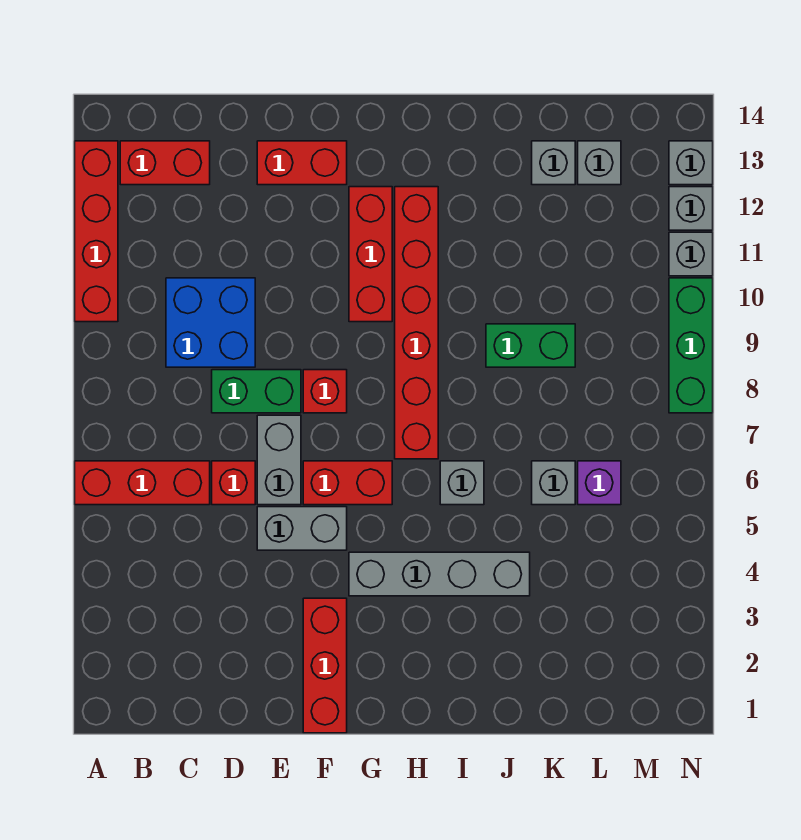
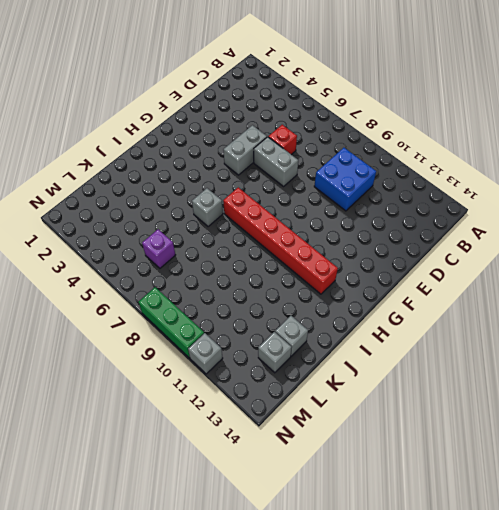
none -> red brick A6:C6 level 1
none -> red brick A10:A13 level 1
none -> red brick B13:C13 level 1

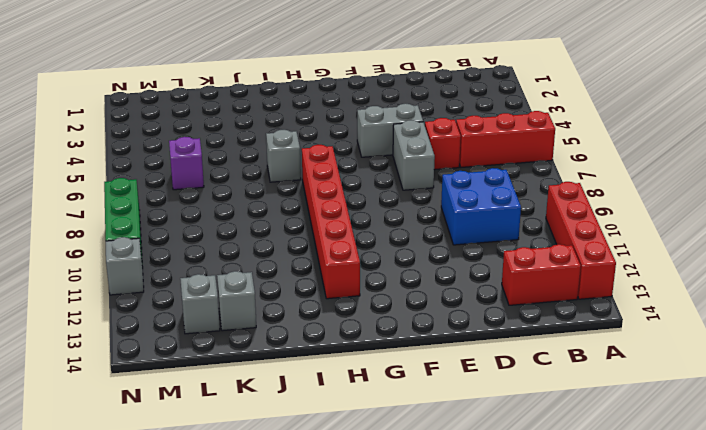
none -> green brick D8:E8 level 1
none -> red brick E13:F13 level 1
none -> red brick F1:F3 level 1

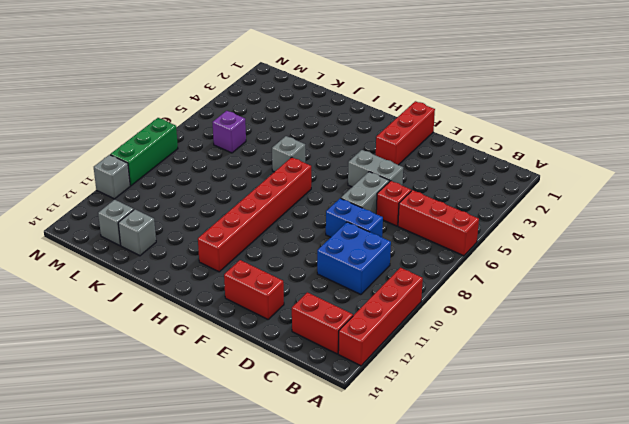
blue brick D8:E8 level 1 -> green brick D8:E8 level 1
none -> red brick F6:G6 level 1
none -> red brick F8 level 1
none -> grey brick G4:J4 level 1

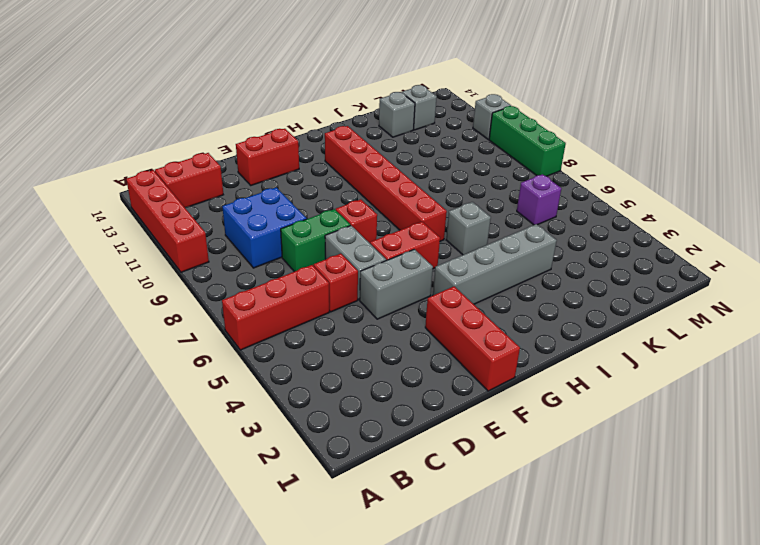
none -> red brick G10:G12 level 1
none -> green brick J9:K9 level 1
none -> grey brick K6 level 1

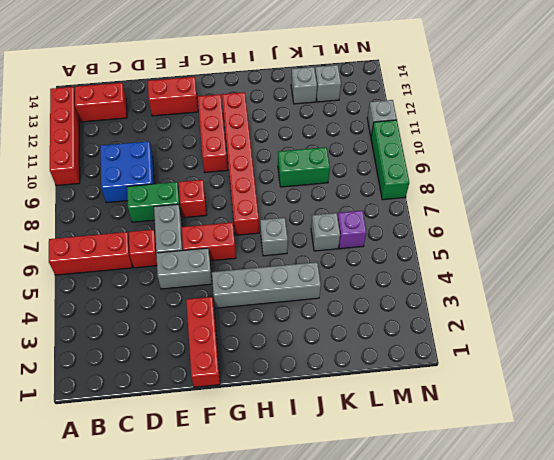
none -> grey brick N12 level 1
none -> grey brick N13 level 1

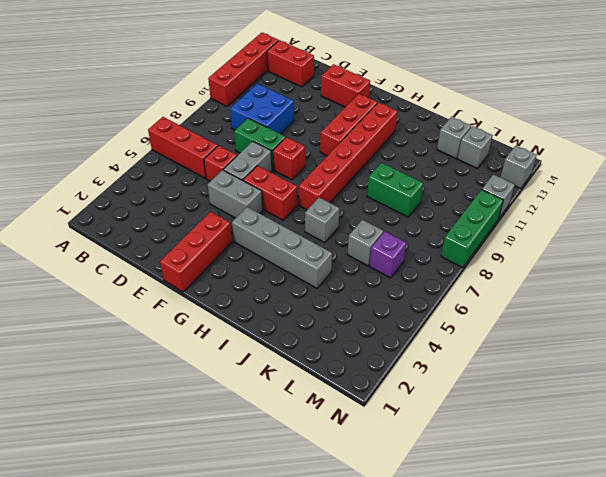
none -> grey brick N12 level 1

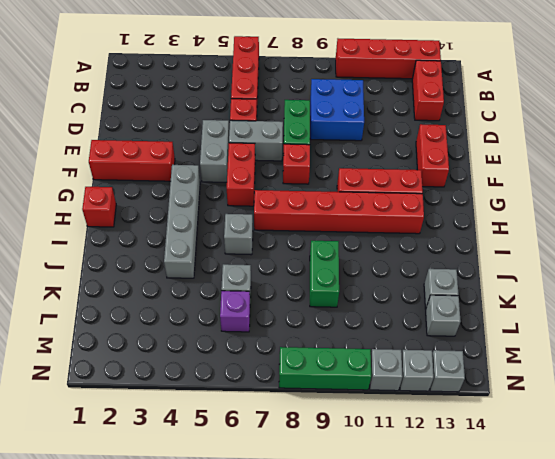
red brick H1 level 1 -> none

